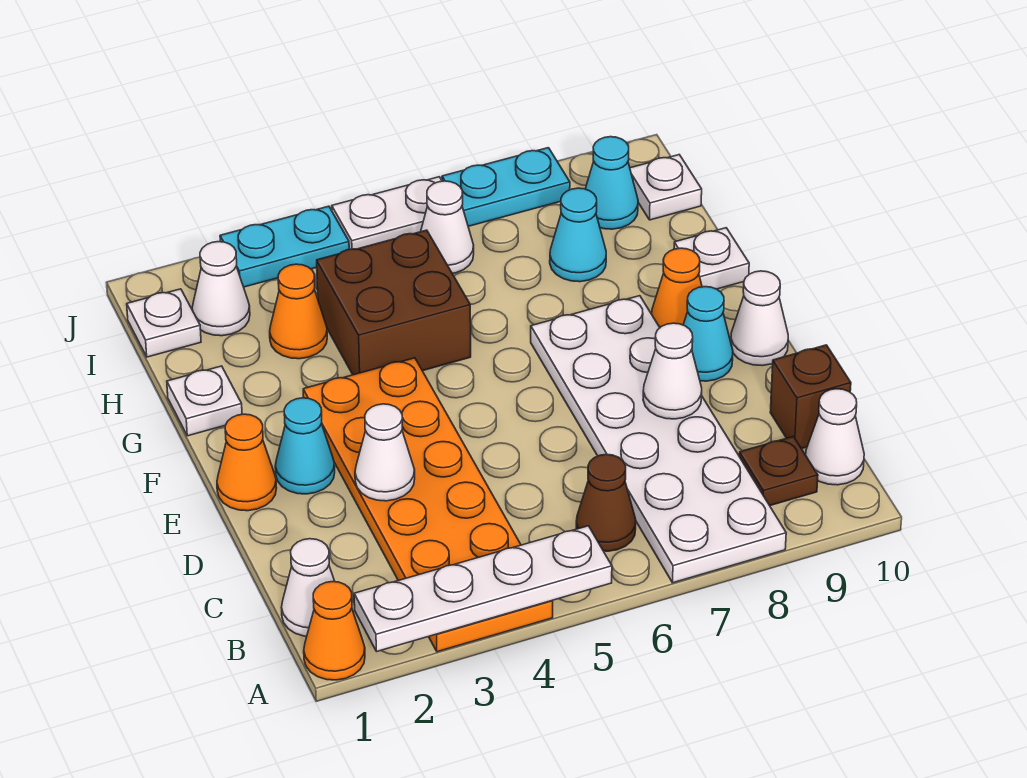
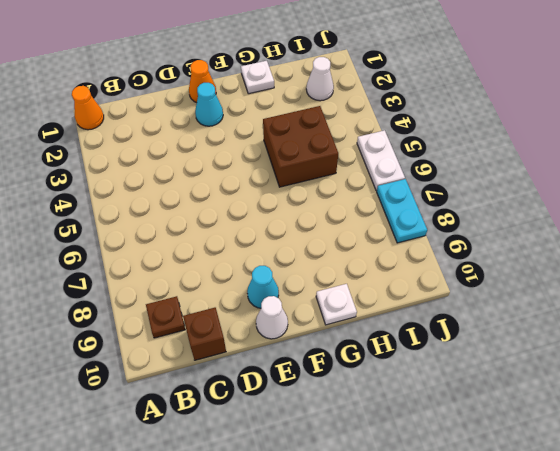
none -> orange plate A3:F4 level 1
none -> white plate A7:F8 level 1
none -> white cone B1 level 1

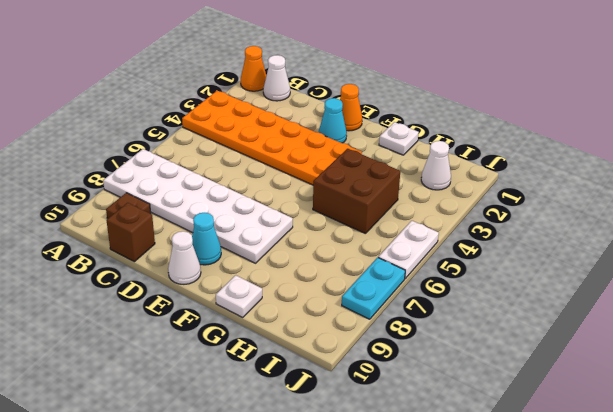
none -> brown cone B6 level 1
none -> white cone B10 level 1
none -> orange cone F9 level 1

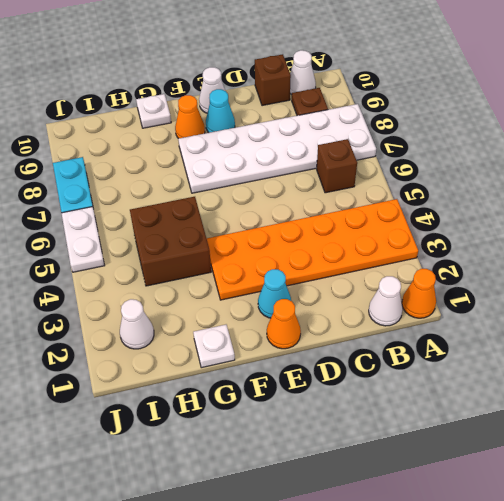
brown brick B6 level 1 -> brown cone B6 level 1
none -> orange cone H3 level 1
none -> cyan cone H8 level 1
none -> white plate I1 level 1

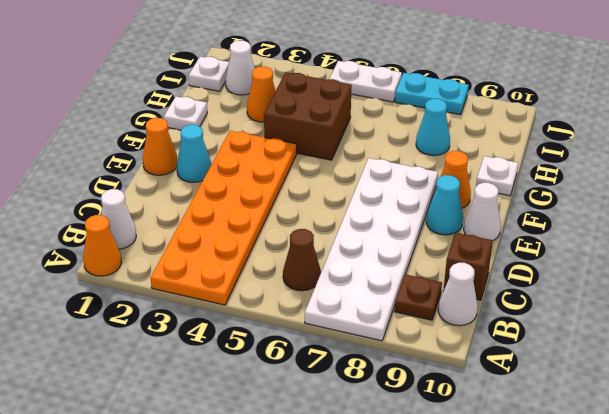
none -> white cone I6 level 1
none -> cyan cone I9 level 1
none -> white plate I10 level 1

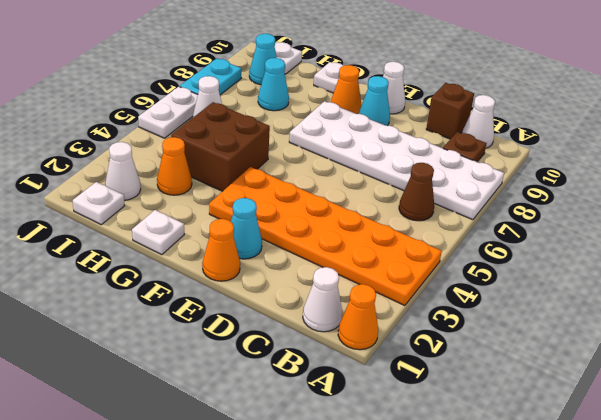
none -> cyan plate J3:J4 level 1
none -> white plate A2:A5 level 2
none -> white cone D3 level 2

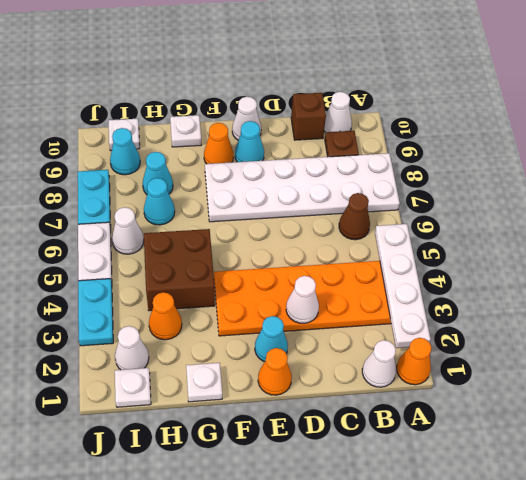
cyan cone H7 level 1 -> none
none -> white cone D8 level 2

